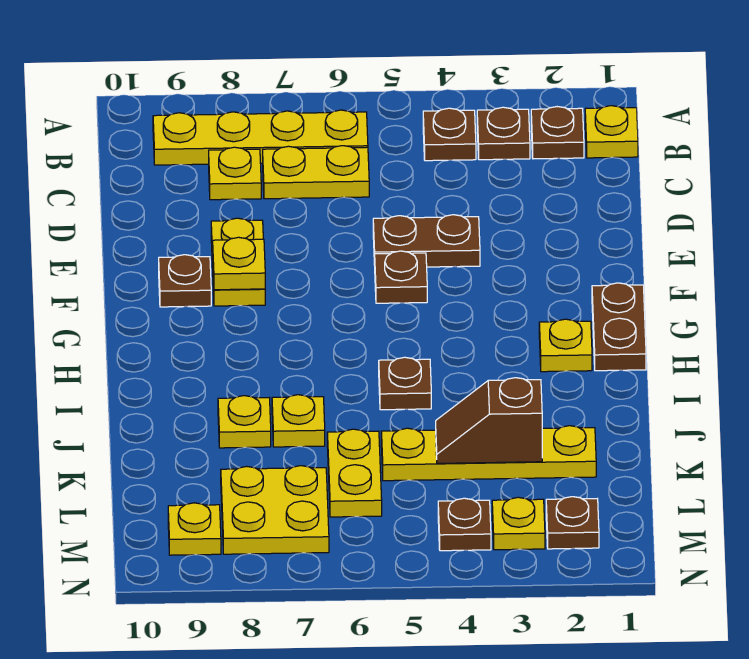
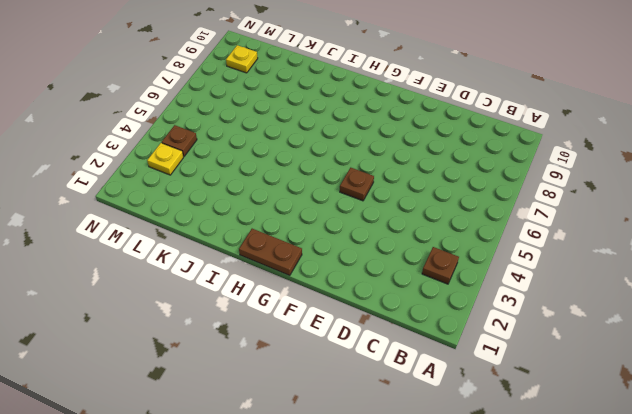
none -> yellow plate B1 level 1
none -> brown plate B2 level 1
none -> brown plate B4 level 1

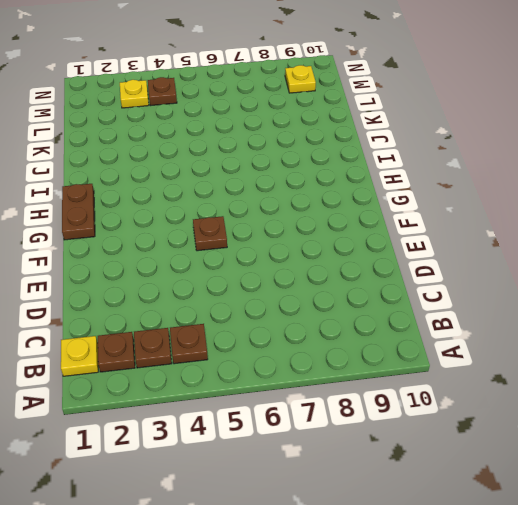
none -> yellow plate B6:B9 level 1
none -> yellow plate C6:C7 level 1
none -> yellow plate C8 level 1

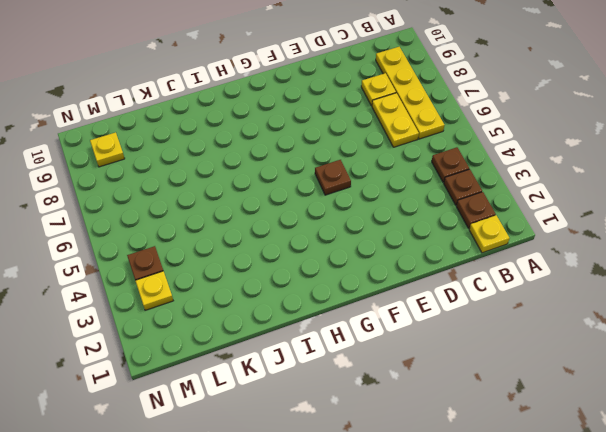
none -> brown plate E4:E5 level 1
none -> yellow plate E8:F8 level 1
none -> brown plate F9 level 1

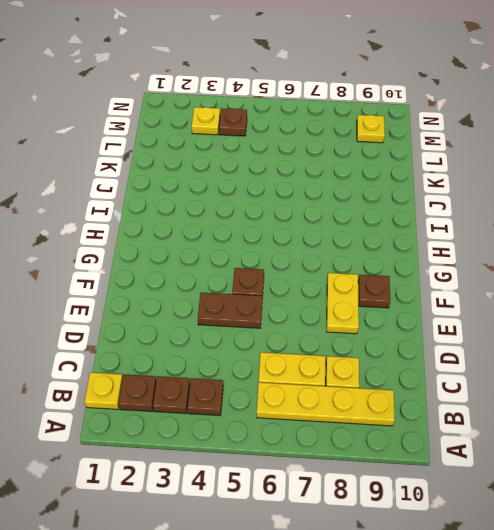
none -> brown plate G1:H1 level 1
none -> yellow plate H2 level 1
none -> brown plate I5 level 1

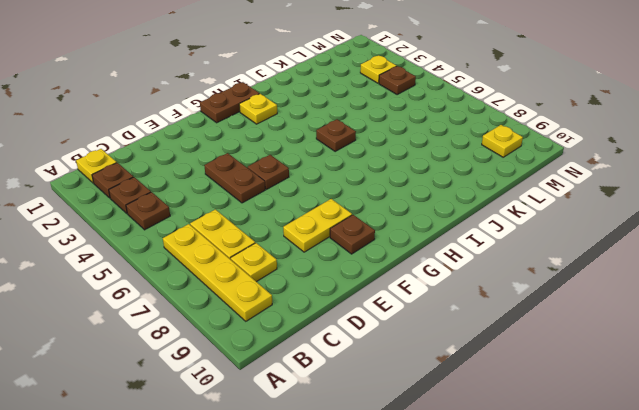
none -> yellow plate J7 level 1
none -> yellow plate J8 level 1
none -> yellow plate K2:K5 level 1

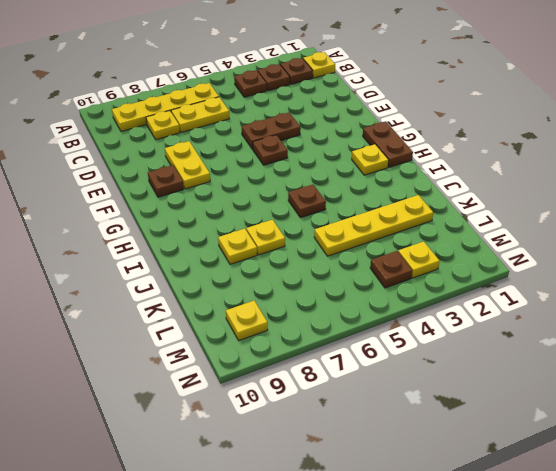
none -> yellow plate K6:L6 level 1
none -> yellow plate L7:M8 level 1
none -> brown plate M2 level 1

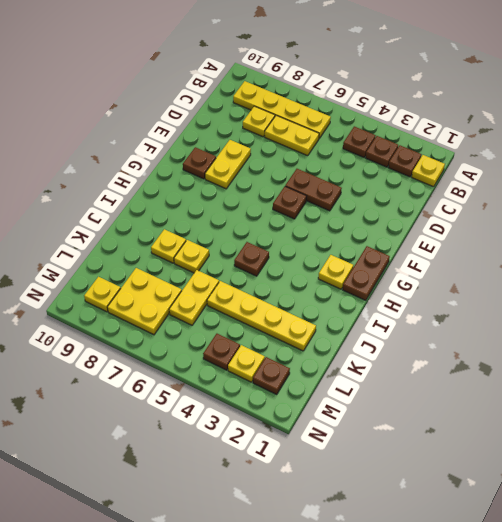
none -> yellow plate F8 level 2
none -> brown slope K3:K4 level 2 top 3

